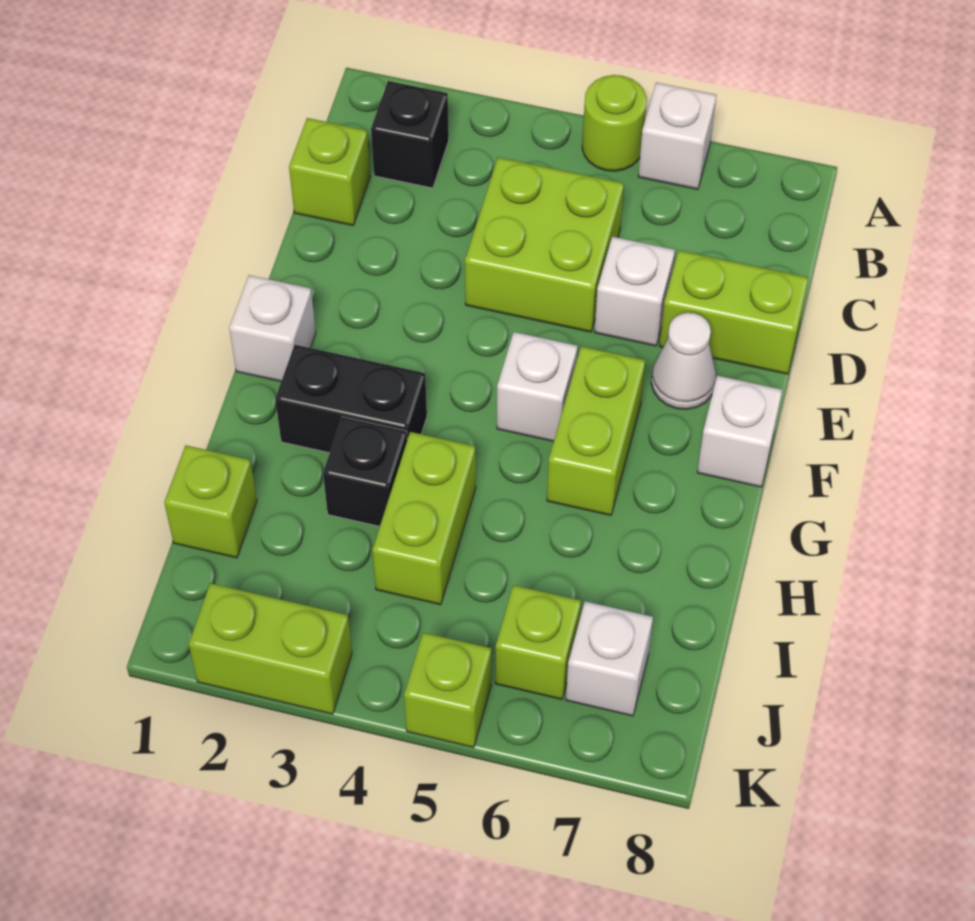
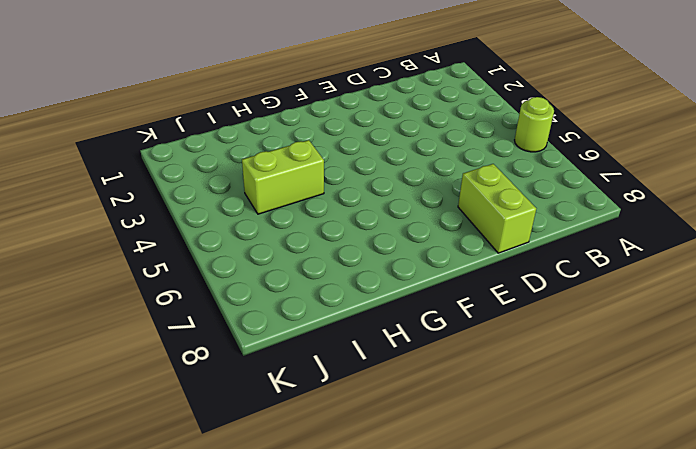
none -> white brick A6 level 1
none -> black brick B2 level 1
none -> lime brick C1 level 1

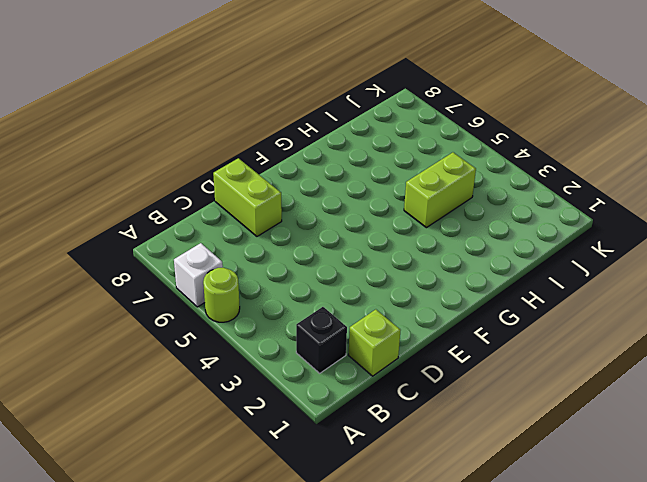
none -> lime brick C4:D5 level 1
none -> white brick D6 level 1
none -> white cone E7 level 1

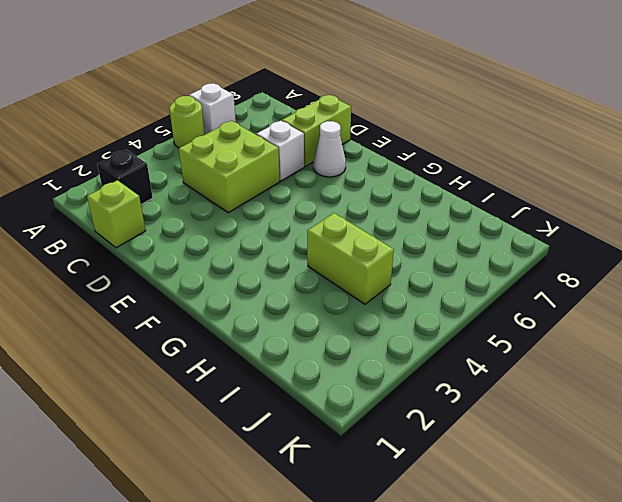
none -> white brick F1 level 1
none -> white brick F5 level 1
none -> lime brick F6:G6 level 1

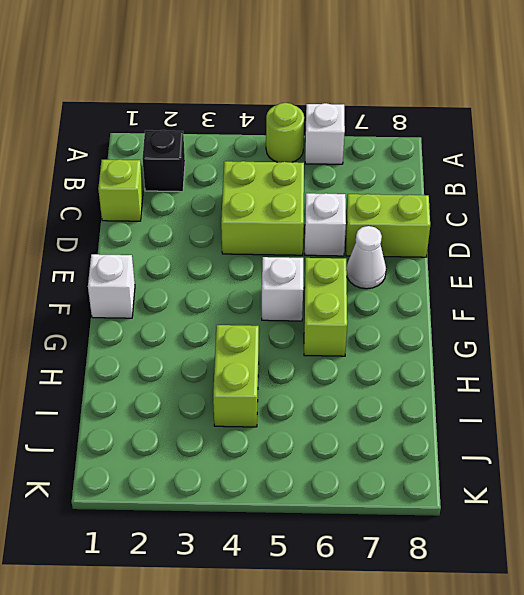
none -> white brick F8 level 1
none -> black brick G2:G3 level 1
none -> black brick H3 level 1

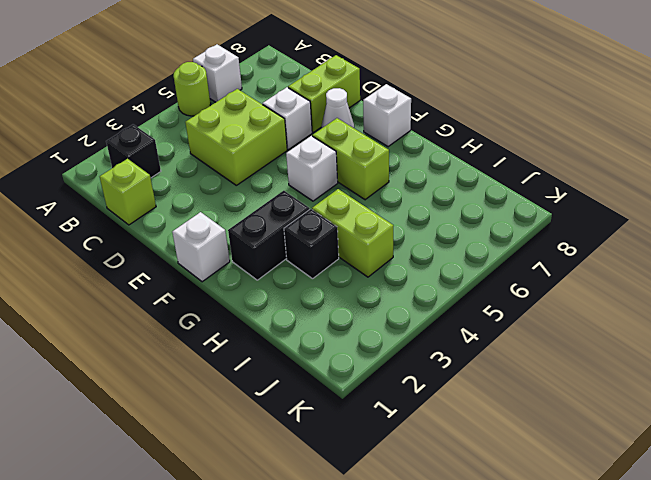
none -> lime brick I1 level 1
none -> lime brick J6 level 1
none -> white brick J7 level 1

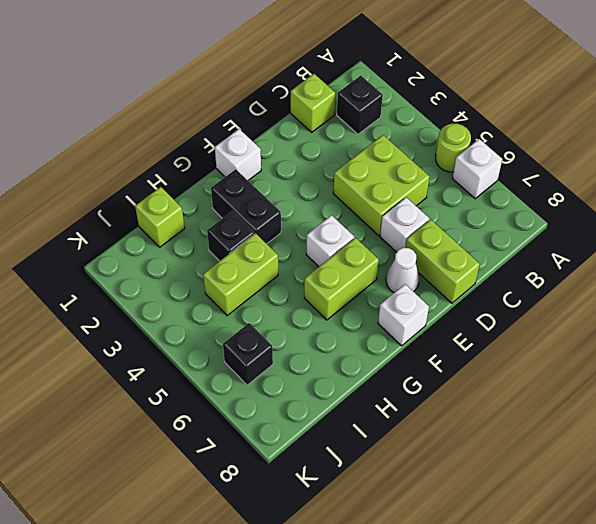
black brick J6 level 1 -> lime brick J6 level 1
none -> white brick J7 level 1
none -> lime brick K2:K3 level 1
none -> lime brick K5 level 1

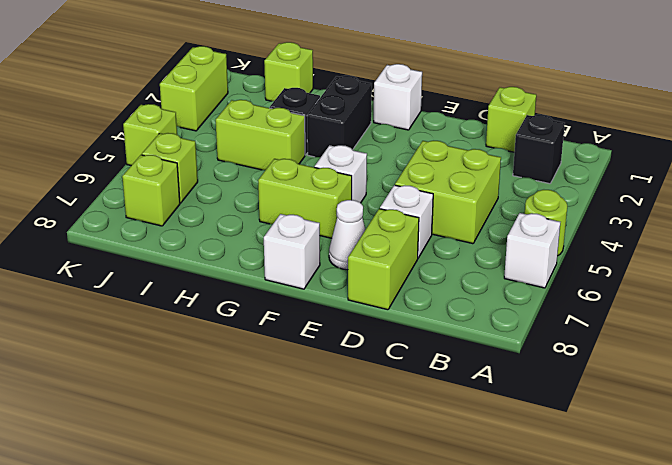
lime brick J7 level 1 -> white brick J7 level 1

